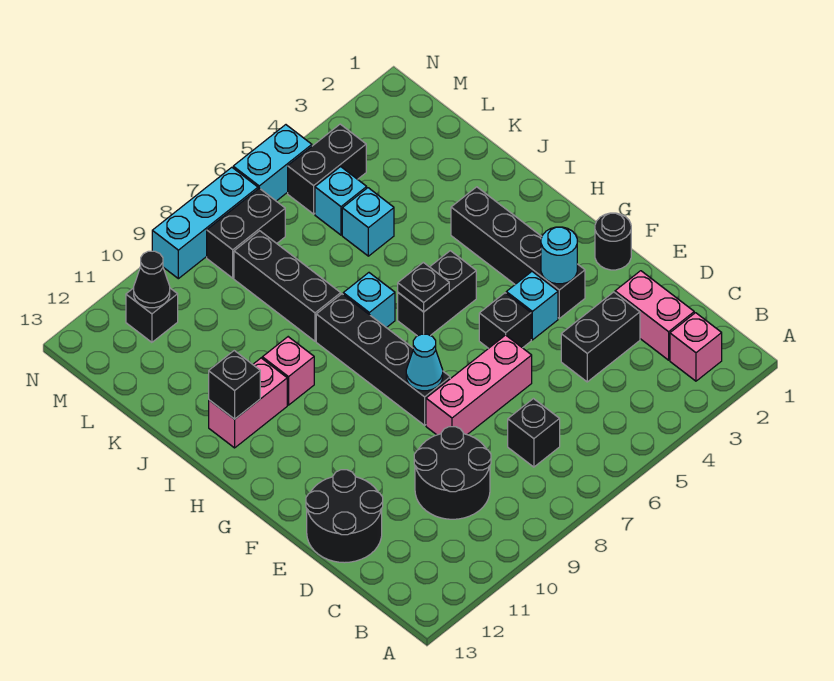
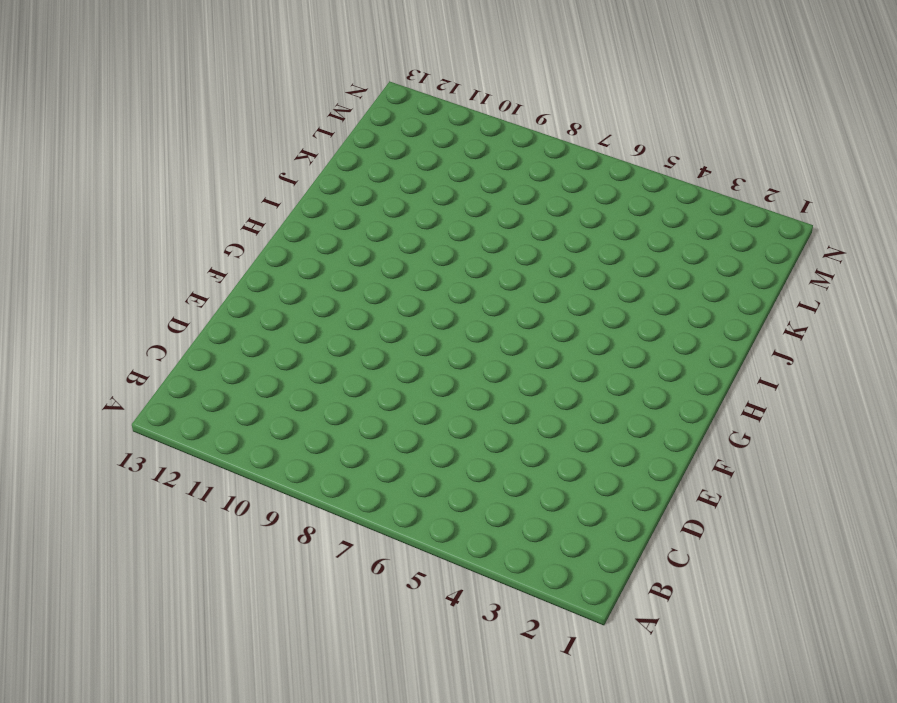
none -> pink brick B2 level 1
none -> pink brick C2:D2 level 1
none -> black brick C7 level 1

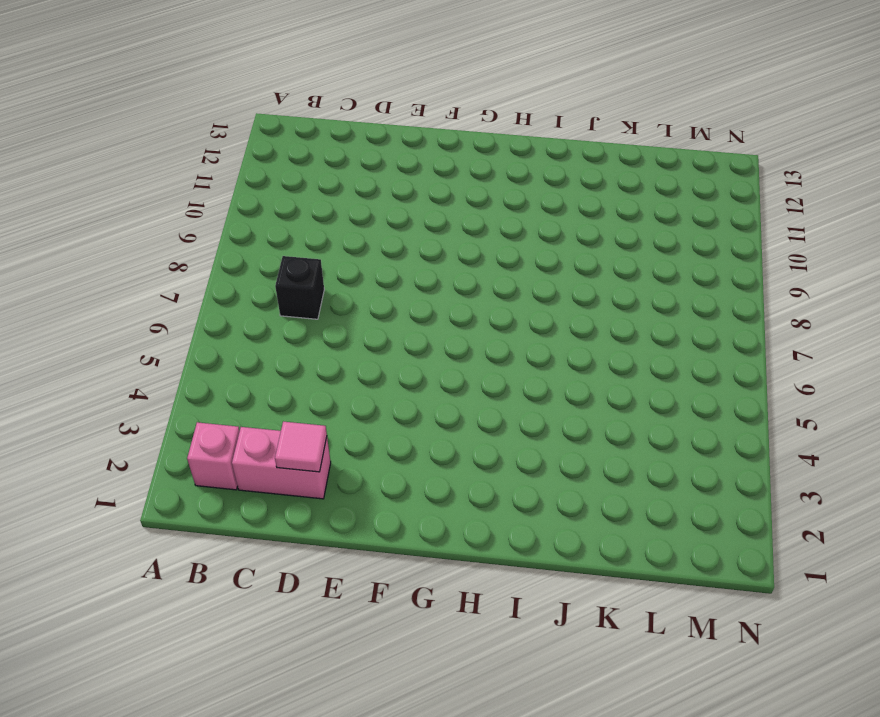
pink tile D2 level 2 -> none
none -> black round brick C9:D10 level 1
none -> black brick D3:D4 level 1
none -> black round brick D12:E13 level 1

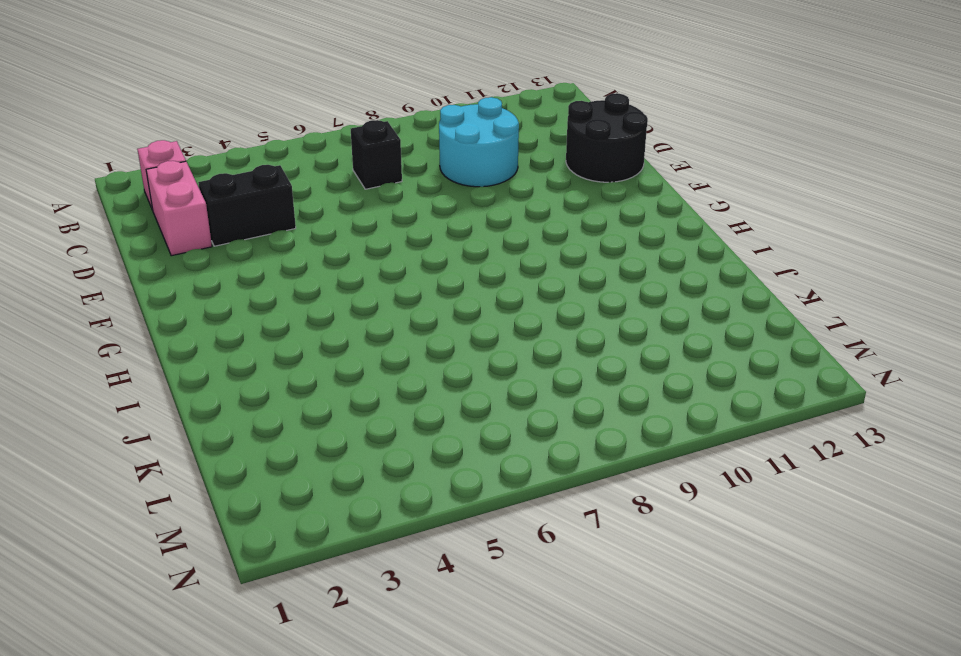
cyan round brick C9:D10 level 1 -> black round brick C9:D10 level 1
none -> pink brick E6:E8 level 1
none -> black round brick F1 level 1
none -> black brick F3:I3 level 1

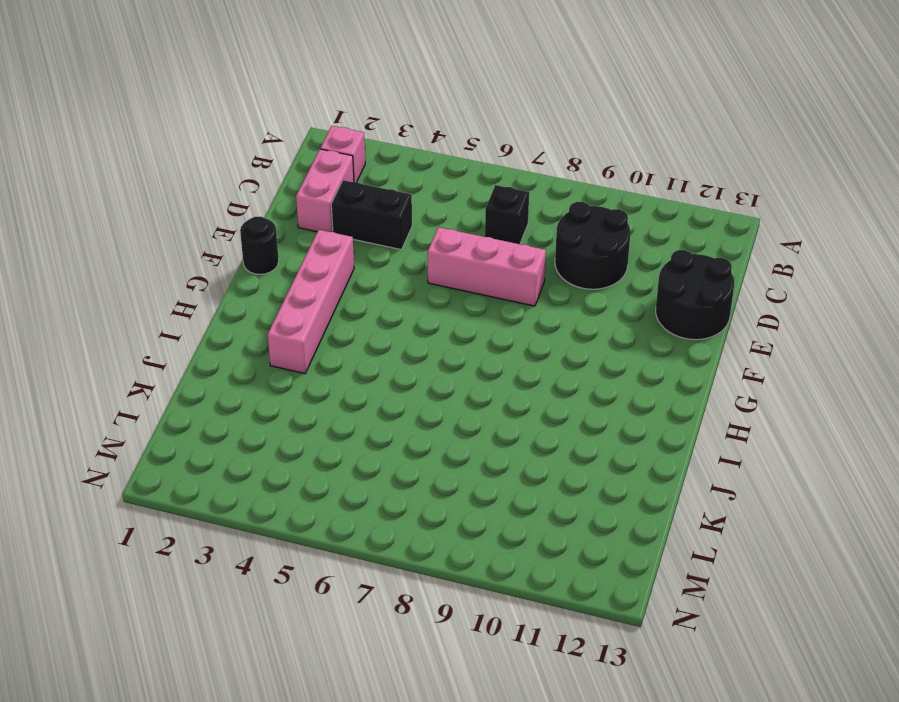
pink brick F3:I3 level 1 -> black brick F3:I3 level 1
none -> cyan brick F4 level 1
none -> black brick F5 level 1
none -> black brick F8:I8 level 1

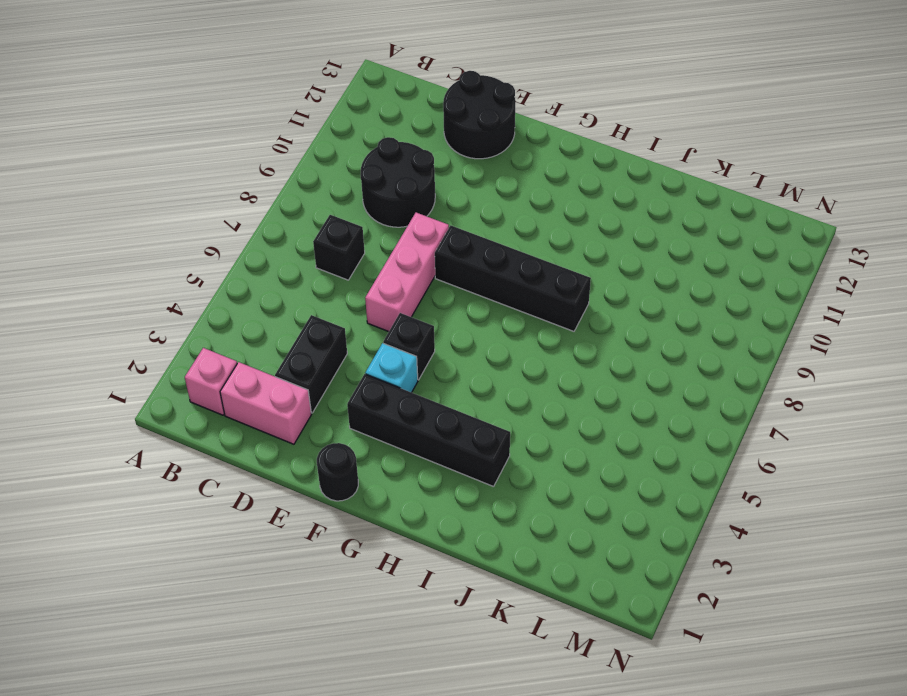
none -> black brick H5:H6 level 1
none -> cyan brick I7 level 1
none -> pink brick I10 level 1

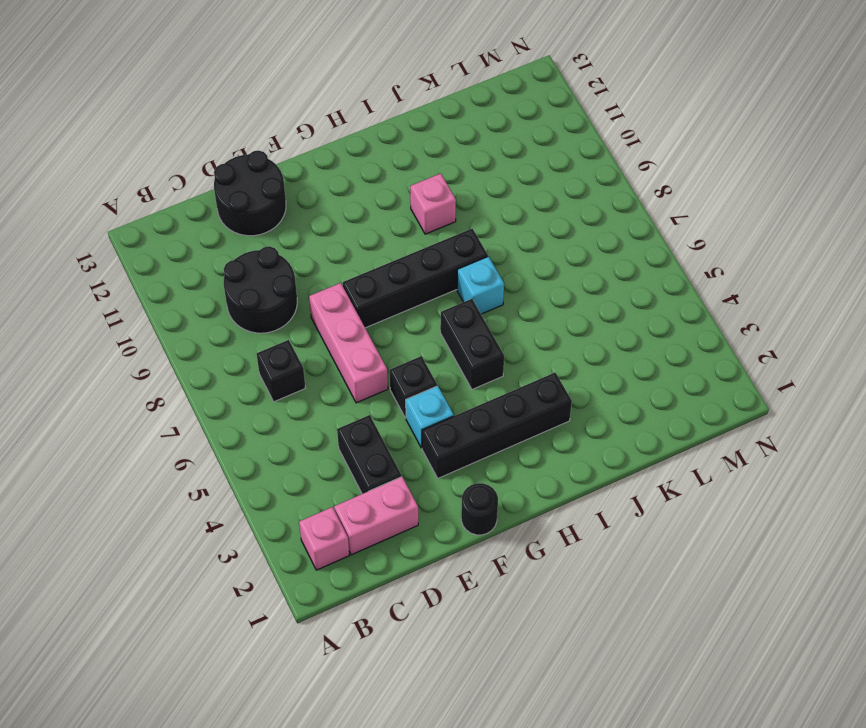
none -> pink brick I11:I12 level 1
none -> black brick J8:L8 level 1
none -> cyan brick K5 level 1

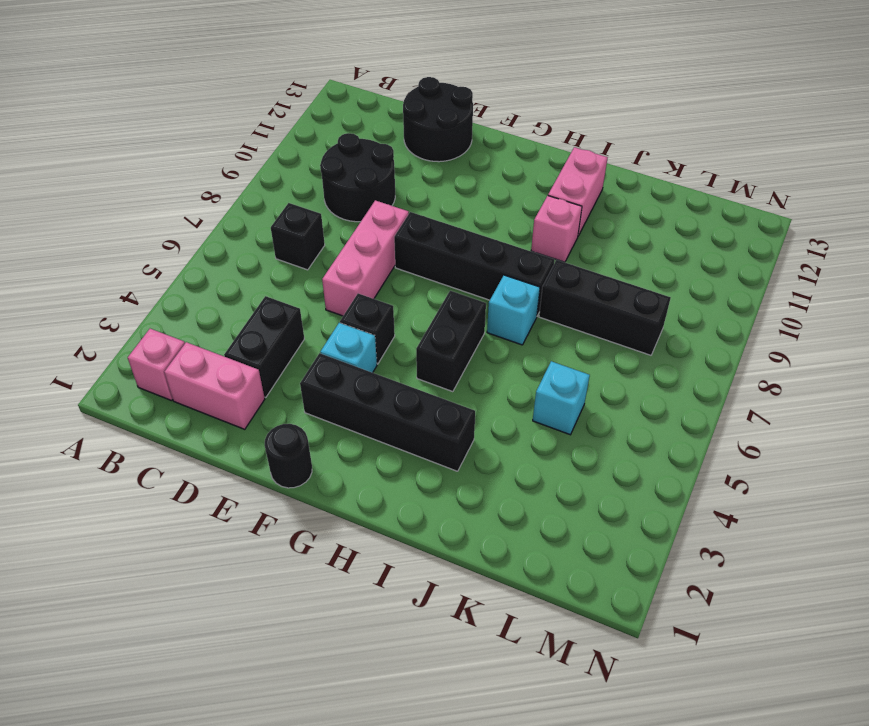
none -> cyan brick L5 level 1
none -> black brick M4:M5 level 1
none -> black brick M7:M8 level 1

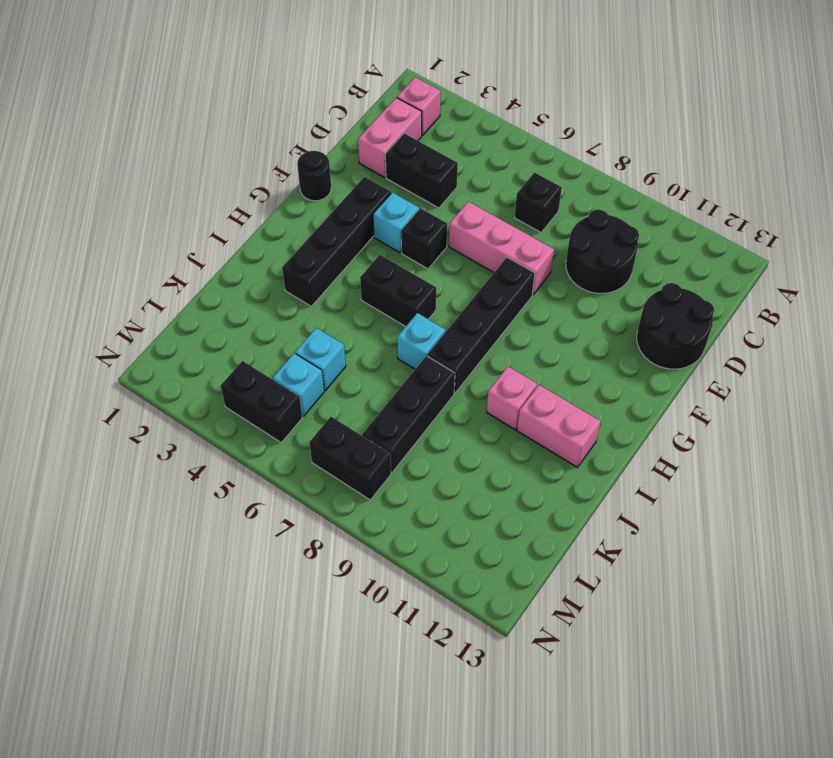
none -> black brick M11 level 1
none -> cyan brick N5:N6 level 1
none -> cyan brick N7:N9 level 1

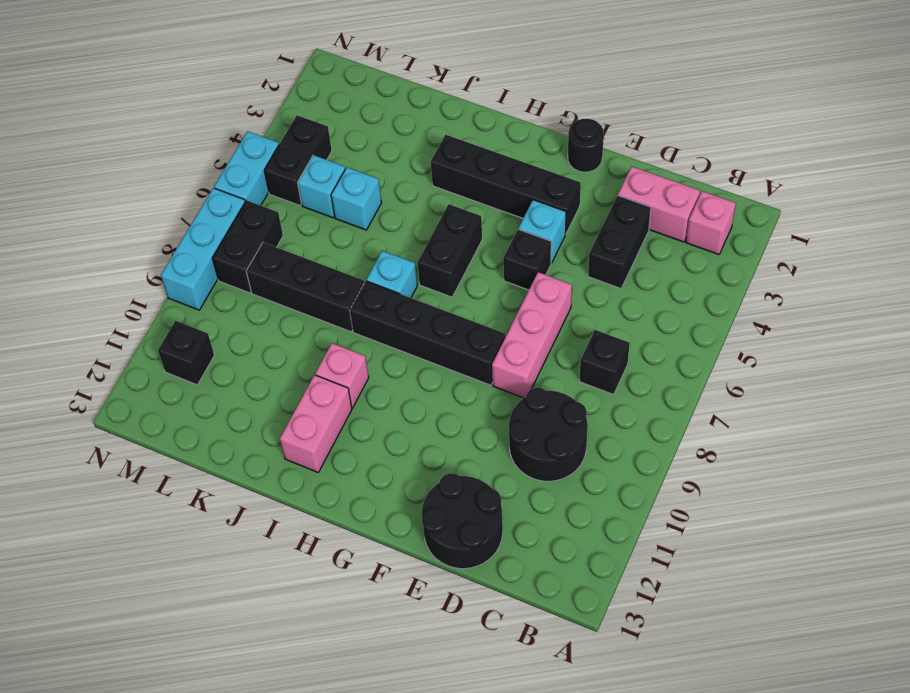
none -> cyan round brick F3 level 2
none -> cyan cone F8 level 2
none -> black plate H6 level 2

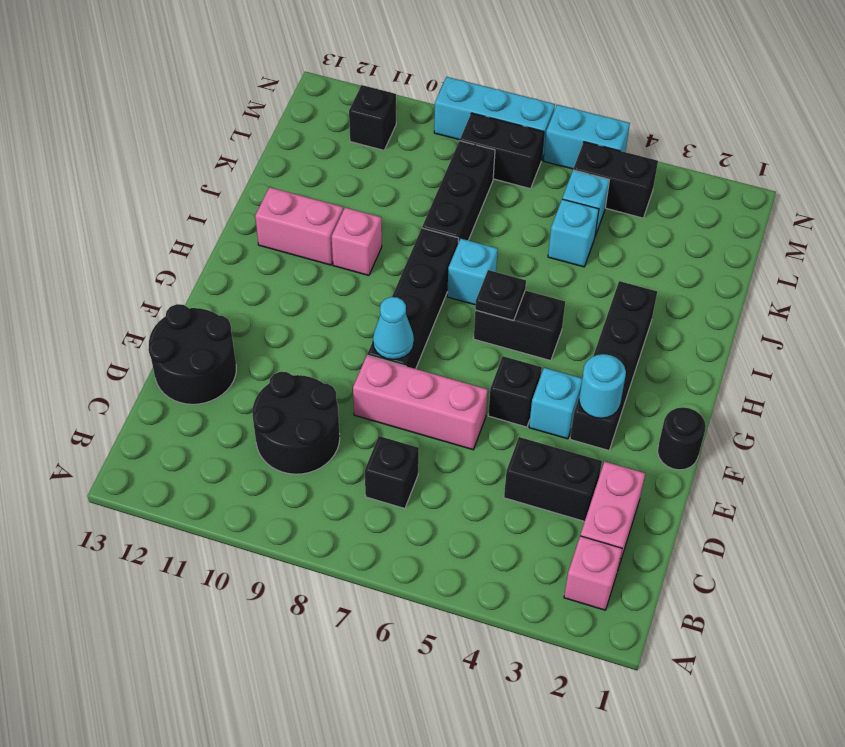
none -> black brick I12 level 2
none -> black cone M11 level 2

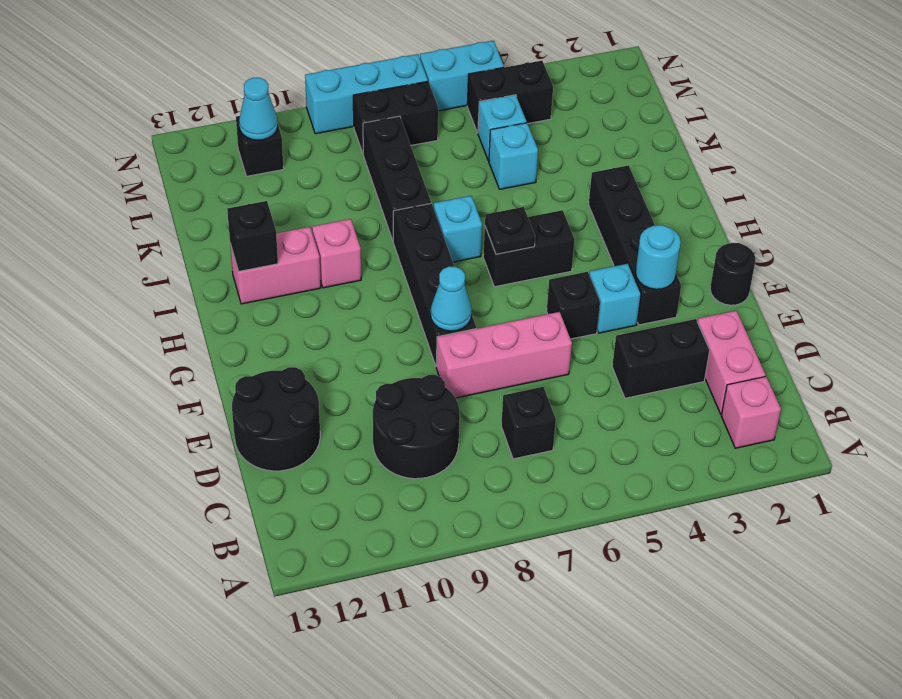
cyan cone M11 level 2 -> black cone M11 level 2

